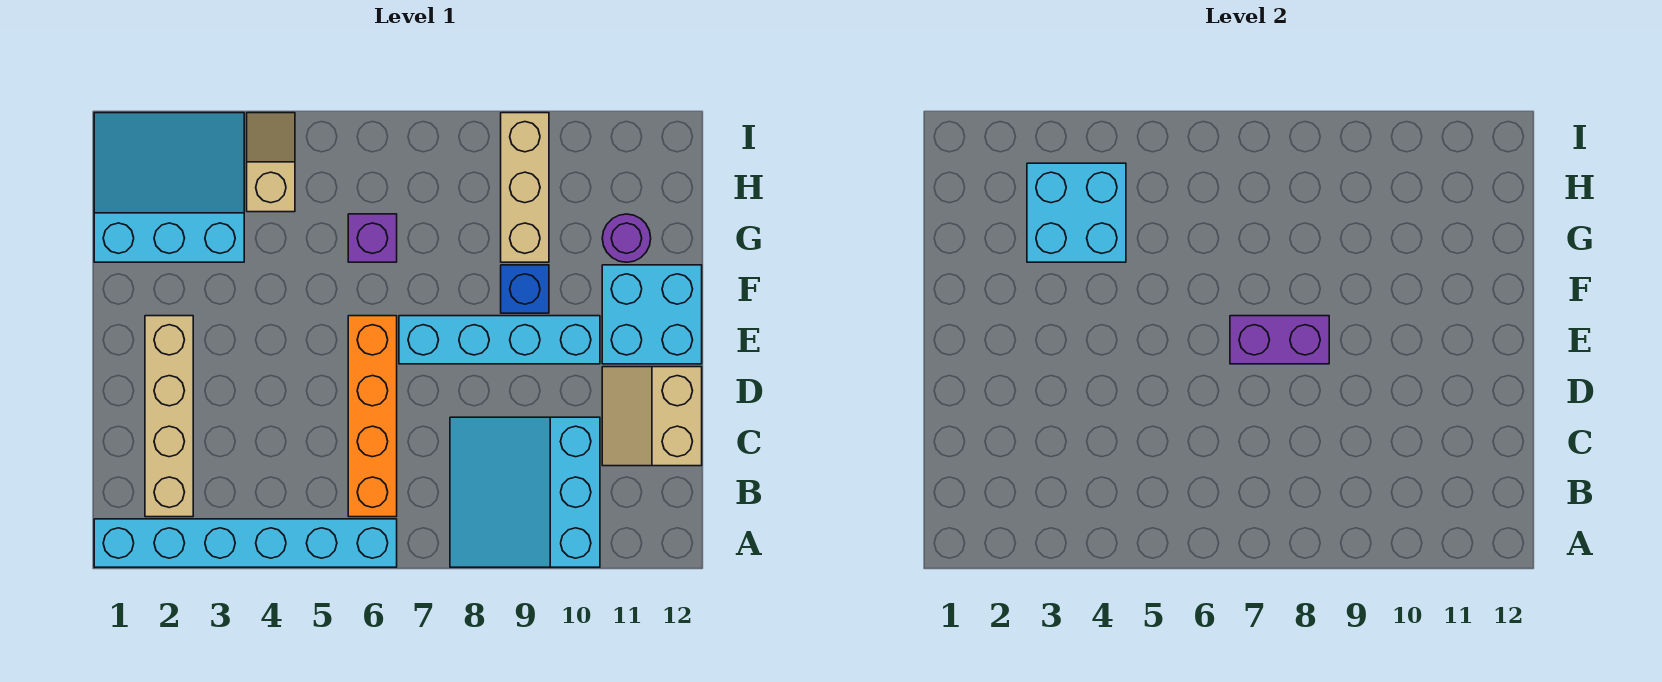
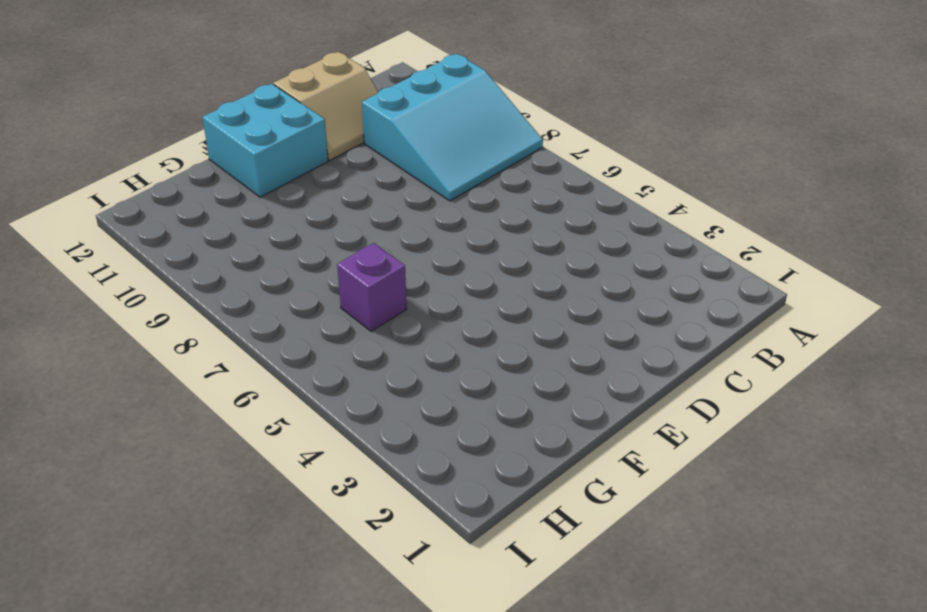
none -> cyan brick A1:A6 level 1
none -> tan brick B2:E2 level 1
none -> orange brick B6:E6 level 1

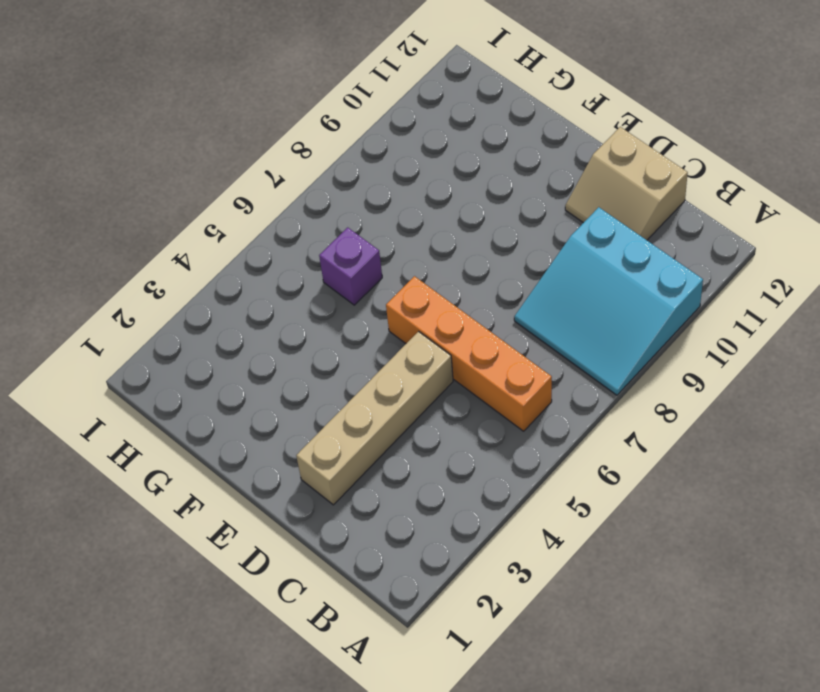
tan brick D2:D5 level 1 -> tan brick B2:E2 level 1
none -> cyan brick A1:A6 level 1
none -> cyan brick E7:E10 level 1
none -> cyan brick E11:F12 level 1

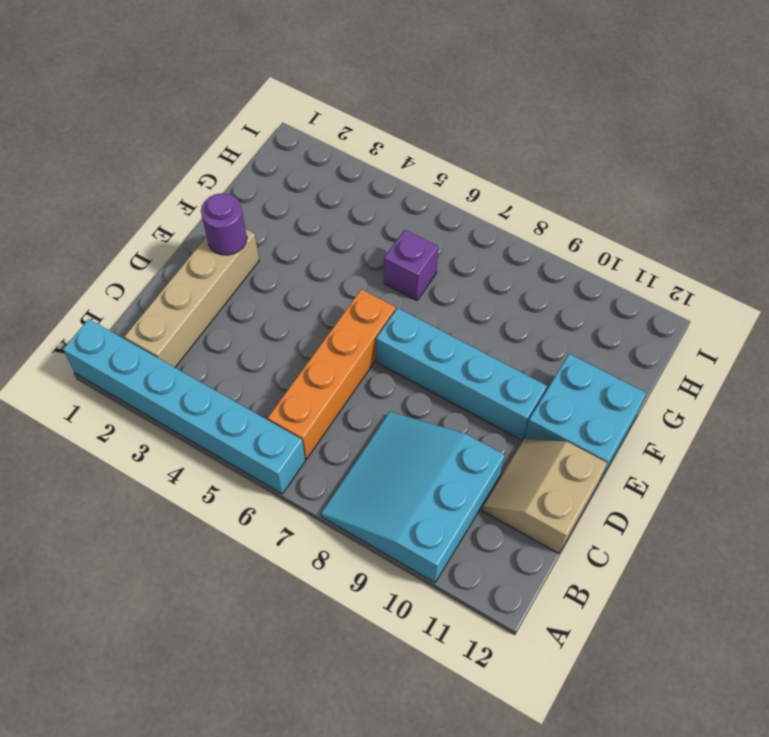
purple round brick E2 level 2 -> purple round brick G11 level 1
none -> blue brick F9 level 1
none -> cyan slope G1:I3 level 1 top G
none -> tan brick G9:I9 level 1

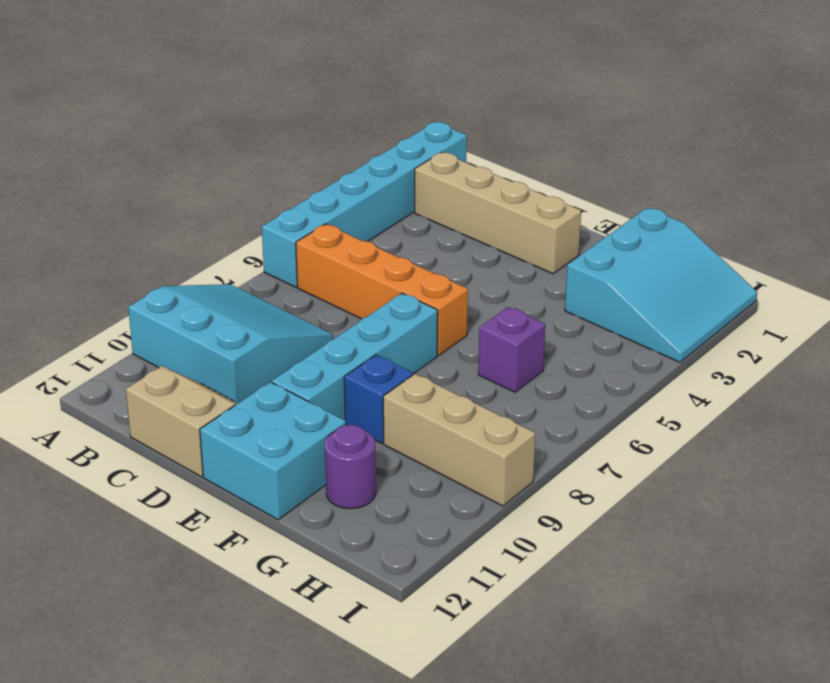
none -> tan slope H4:I4 level 1 top H
none -> purple brick E7:E8 level 2
none -> cyan brick G3:H4 level 2

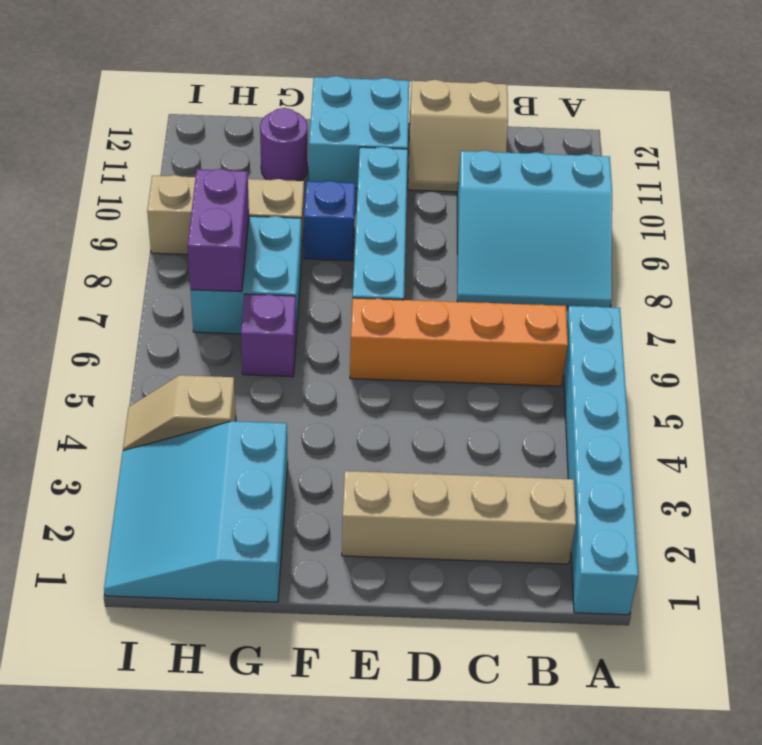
cyan brick G7:H8 level 1 -> cyan brick G3:H4 level 2
purple brick H7:H8 level 2 -> purple brick E7:E8 level 2

